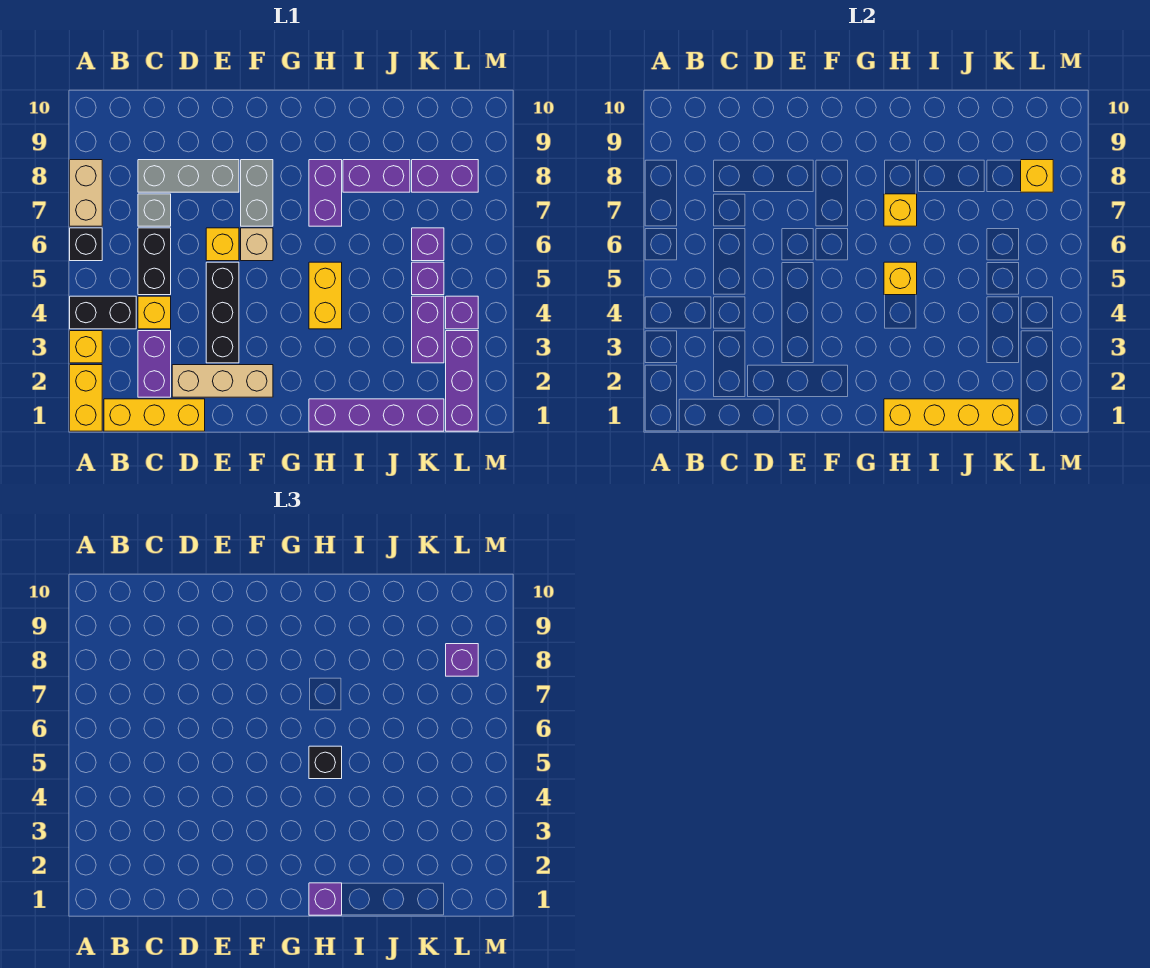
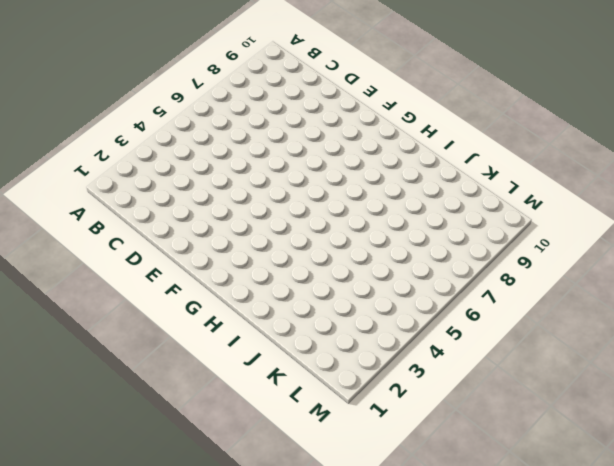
none -> yellow brick A1:A2 level 1
none -> yellow brick A3 level 1
none -> black brick A4:B4 level 1
none -> black brick A6 level 1

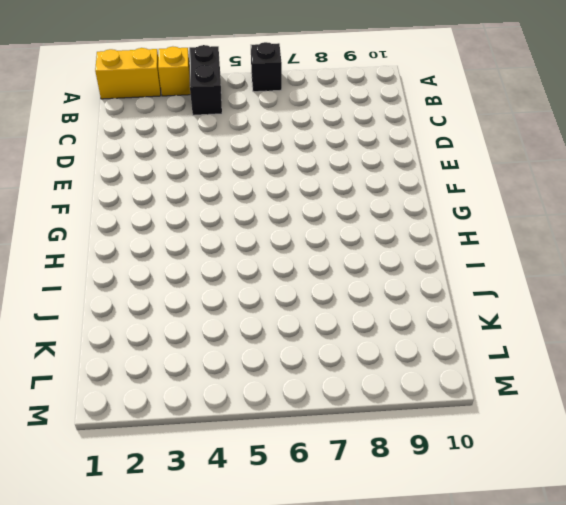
none -> tan brick A7:A8 level 1
none -> yellow brick B1:D1 level 1
none -> purple brick C2:C3 level 1
none -> yellow brick C4 level 1

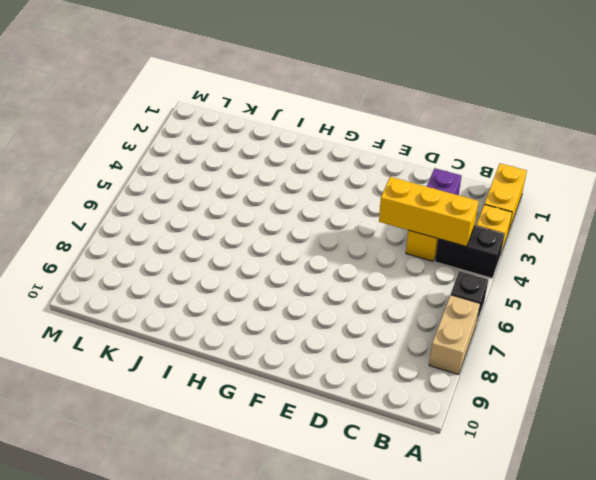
yellow brick B4:D4 level 2 -> yellow brick B1:D1 level 1
none -> black brick C5:C6 level 1
none -> grey brick C7 level 1
none -> grey brick C8:E8 level 1
none -> tan brick D2:F2 level 1

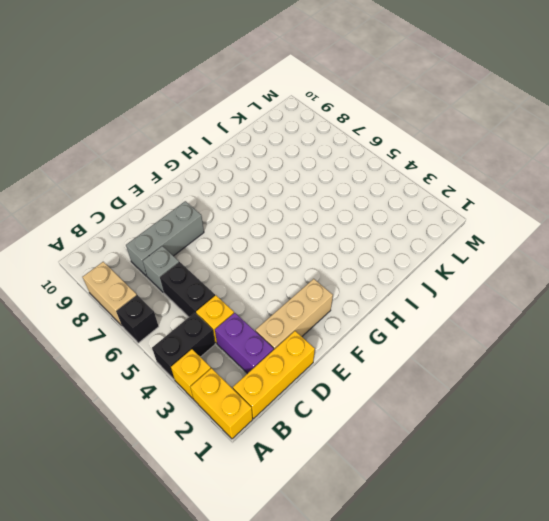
none -> black brick E3:E5 level 1
none -> yellow brick E6 level 1
none -> tan brick F6 level 1
none -> grey brick F7:F8 level 1

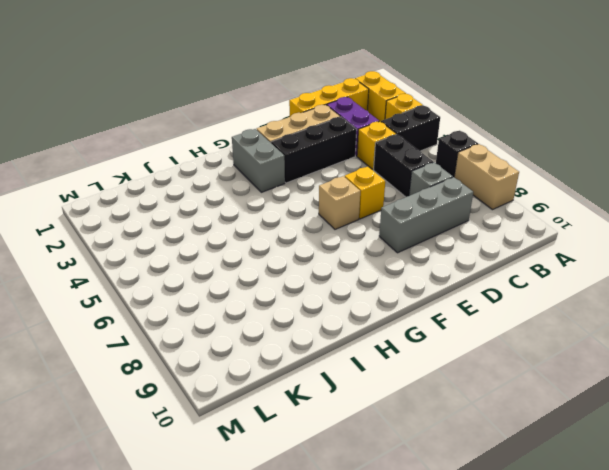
black brick D3:F3 level 1 -> black brick E3:E5 level 1
grey brick G2:G3 level 1 -> grey brick F7:F8 level 1
none -> purple brick H1:K1 level 1
none -> yellow brick H4:H5 level 1
none -> purple brick H7:H8 level 1
none -> purple brick I8:J8 level 1

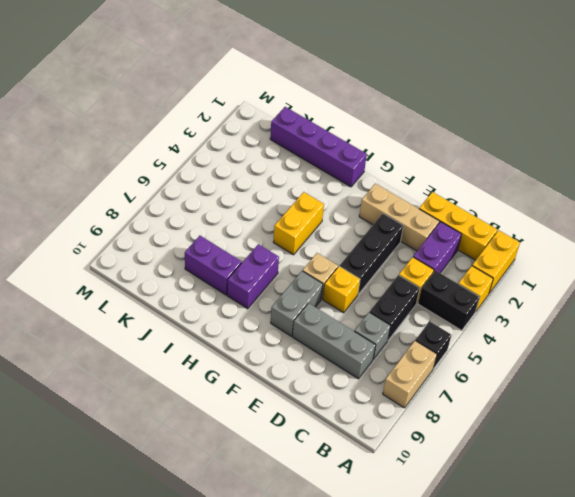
none -> purple brick K3:K4 level 1
none -> purple brick K5 level 1
none -> purple brick K6 level 1
none -> purple brick K8:L8 level 1

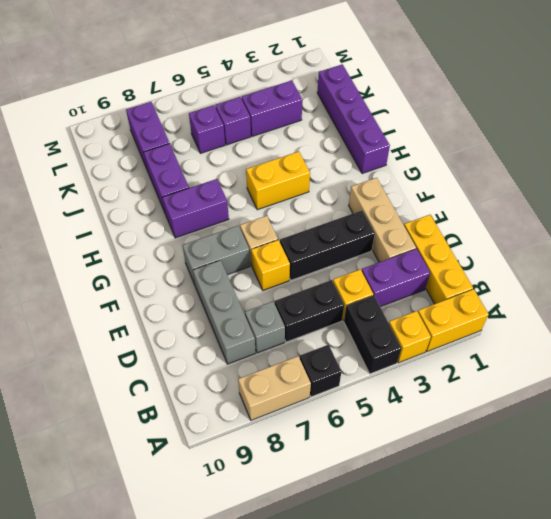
none -> purple brick L1:L3 level 1
none -> purple brick L4 level 1
none -> yellow brick H1:K1 level 2
none -> yellow brick H5 level 2

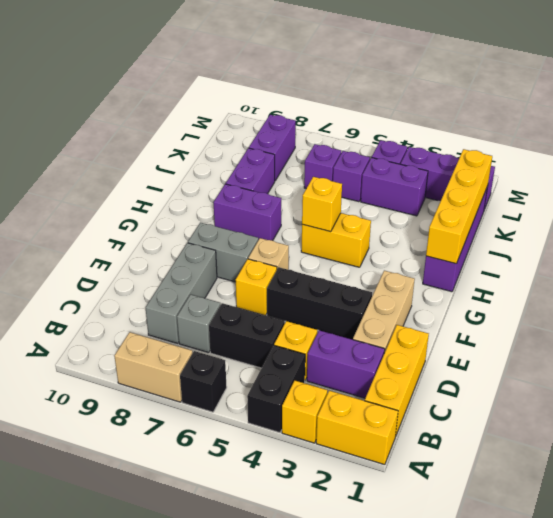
none -> yellow brick H7 level 2
none -> yellow brick L8 level 2
none -> purple brick H1 level 3
none -> black brick H5 level 3

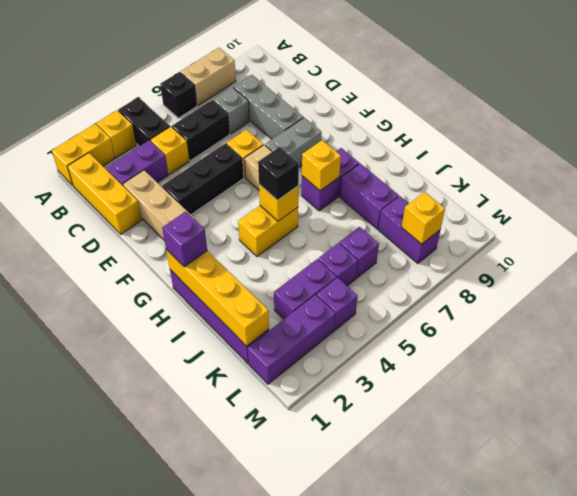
none -> purple brick L8 level 3

